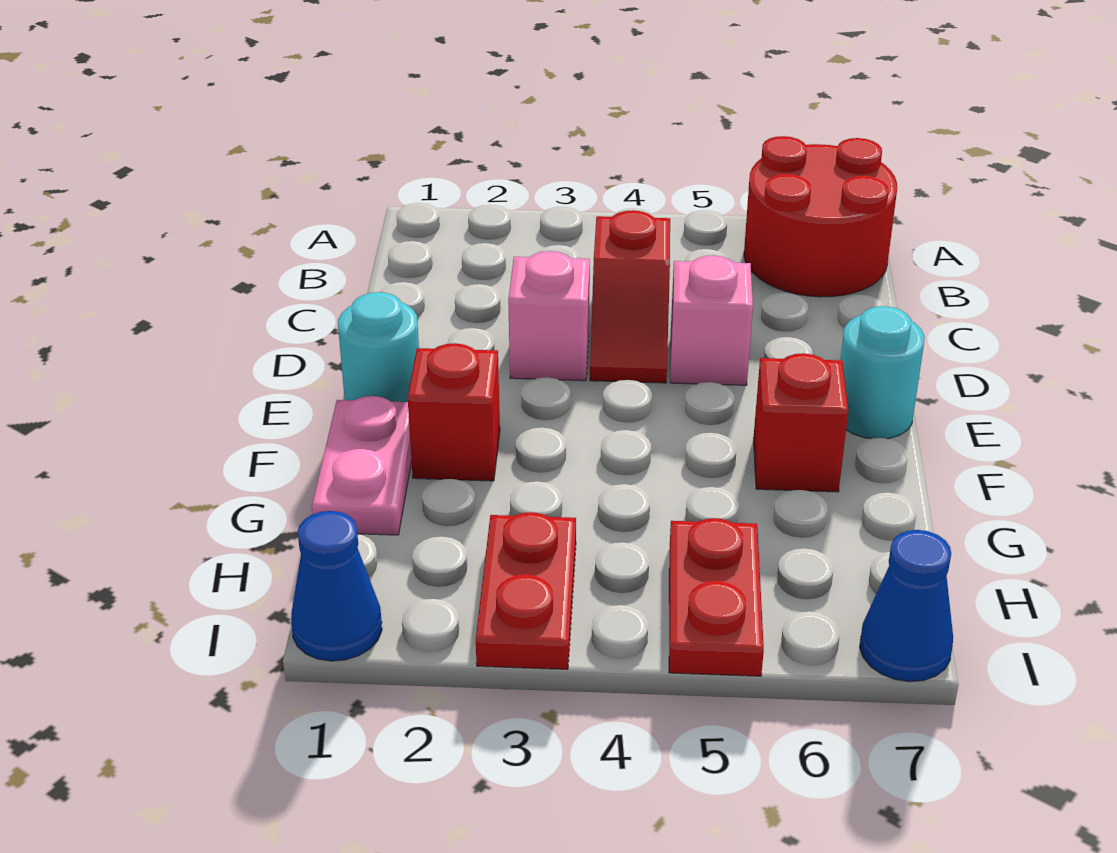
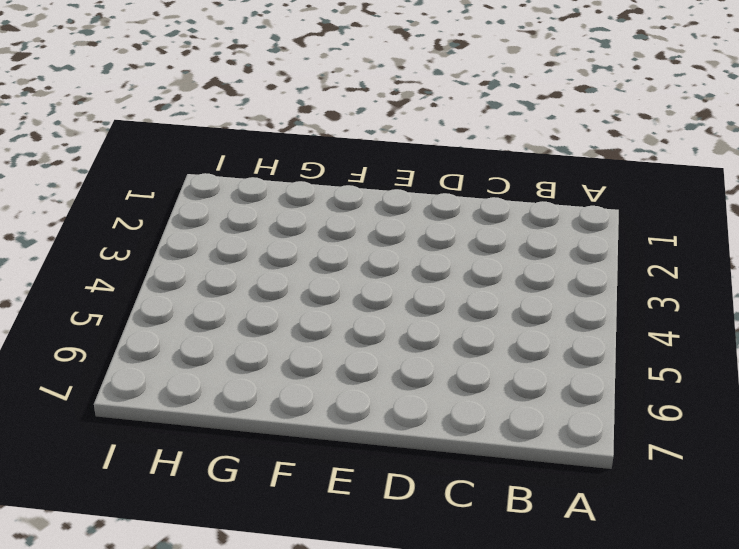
none -> red round brick A6:B7 level 1
none -> red slope C4:D4 level 1 top C
none -> pink brick D3 level 1

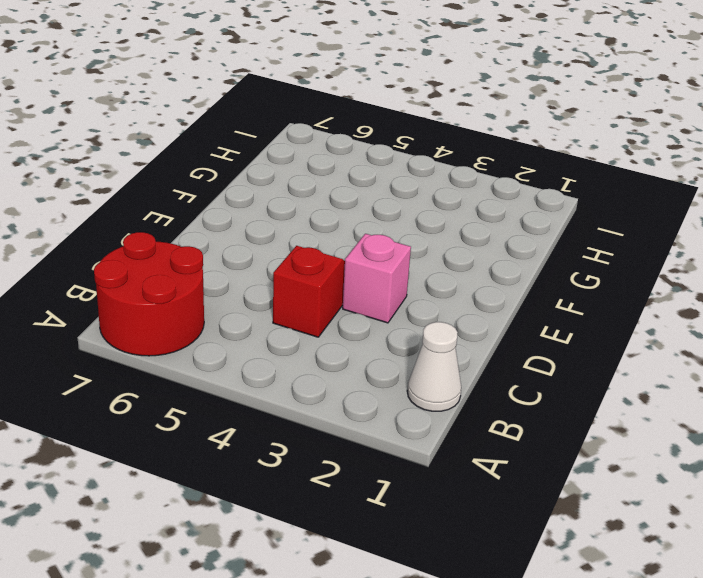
white cone B1 level 1 -> none
none -> pink brick D5 level 1
none -> cyan round brick E1 level 1
none -> cyan round brick E7 level 1

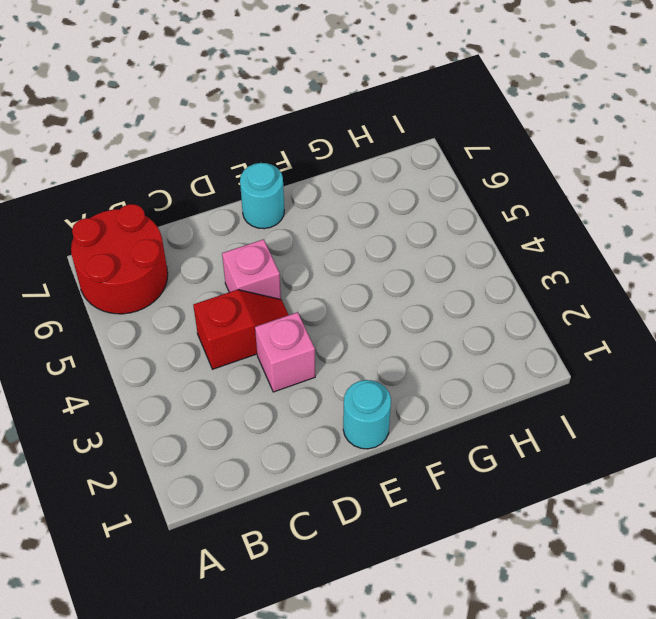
none -> pink plate F1:G1 level 1
none -> red brick F2 level 1
none -> red brick F6 level 1

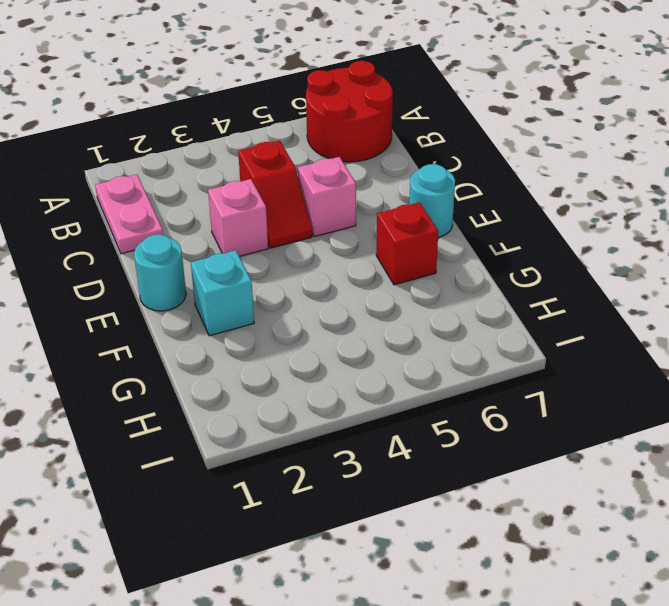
pink plate B1:C1 level 1 -> pink plate F1:G1 level 1
cyan brick F2 level 1 -> red brick F2 level 1
none -> red plate H3:I3 level 1
none -> red plate H5:I5 level 1
none -> blue cone I1 level 1

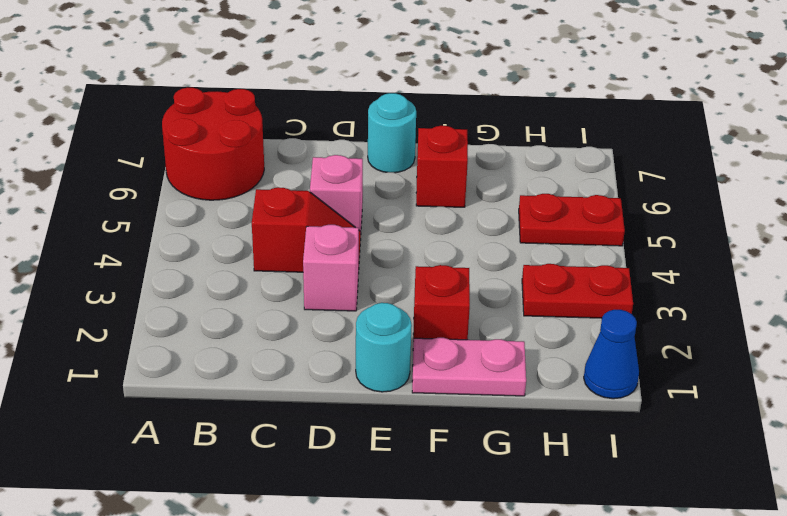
none -> blue cone I7 level 1

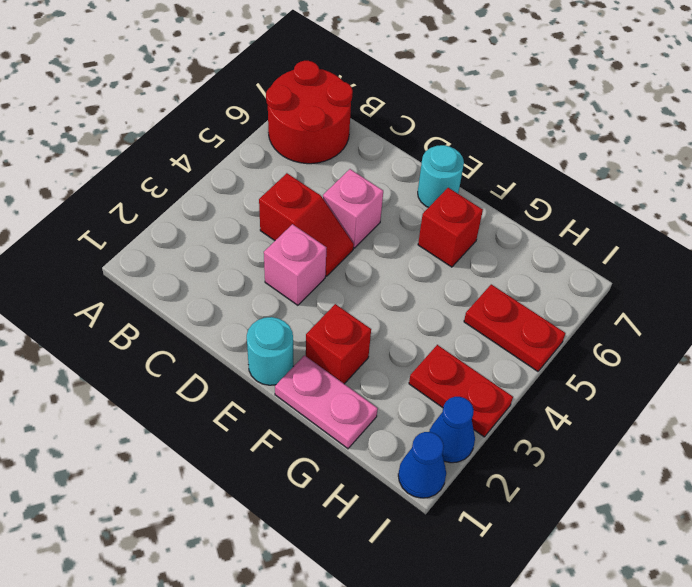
blue cone I2 level 1 -> blue cone I7 level 1

